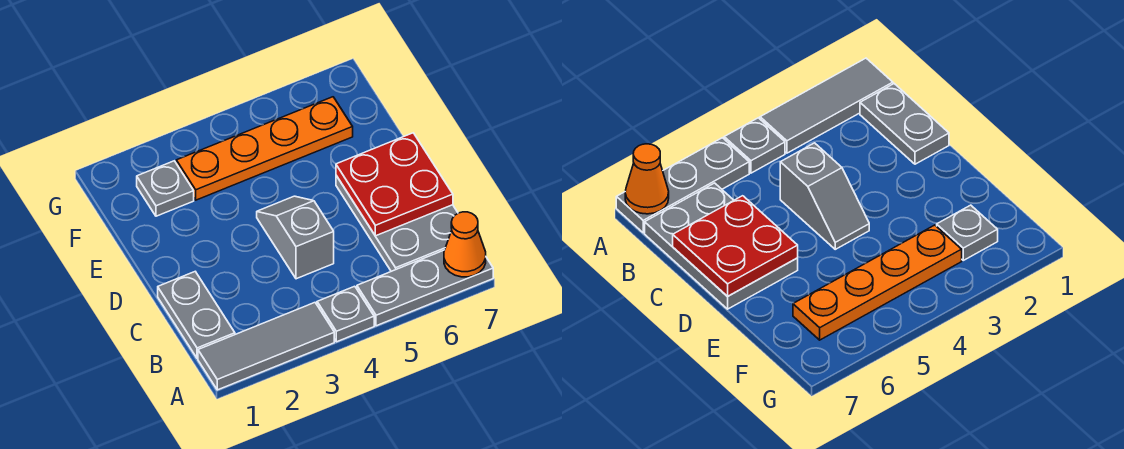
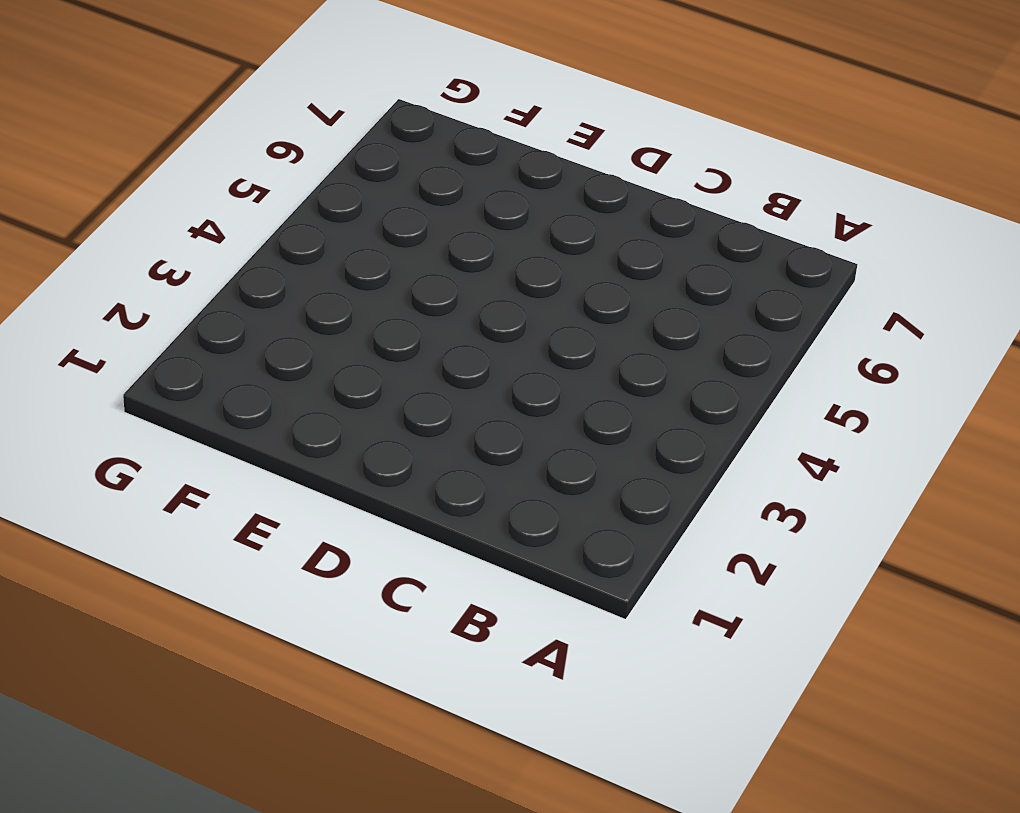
none -> grey tile A1:A3 level 1
none -> grey plate A4 level 1

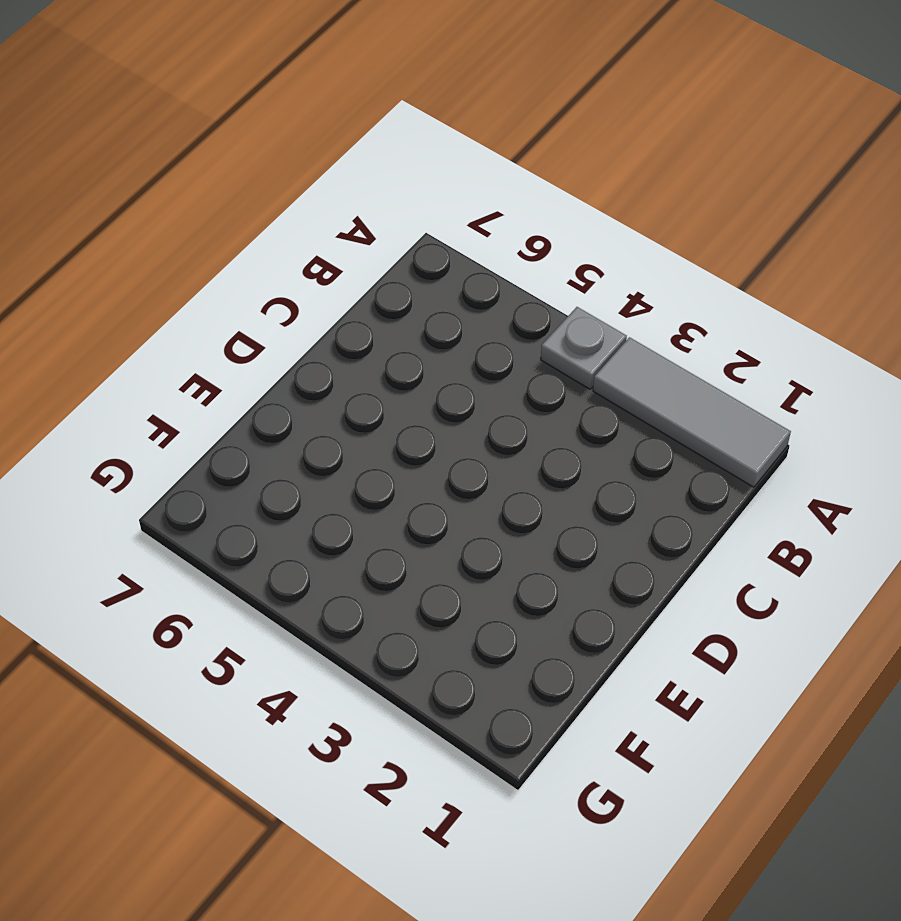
none -> grey plate A5:A7 level 1
none -> grey plate B1:C1 level 1

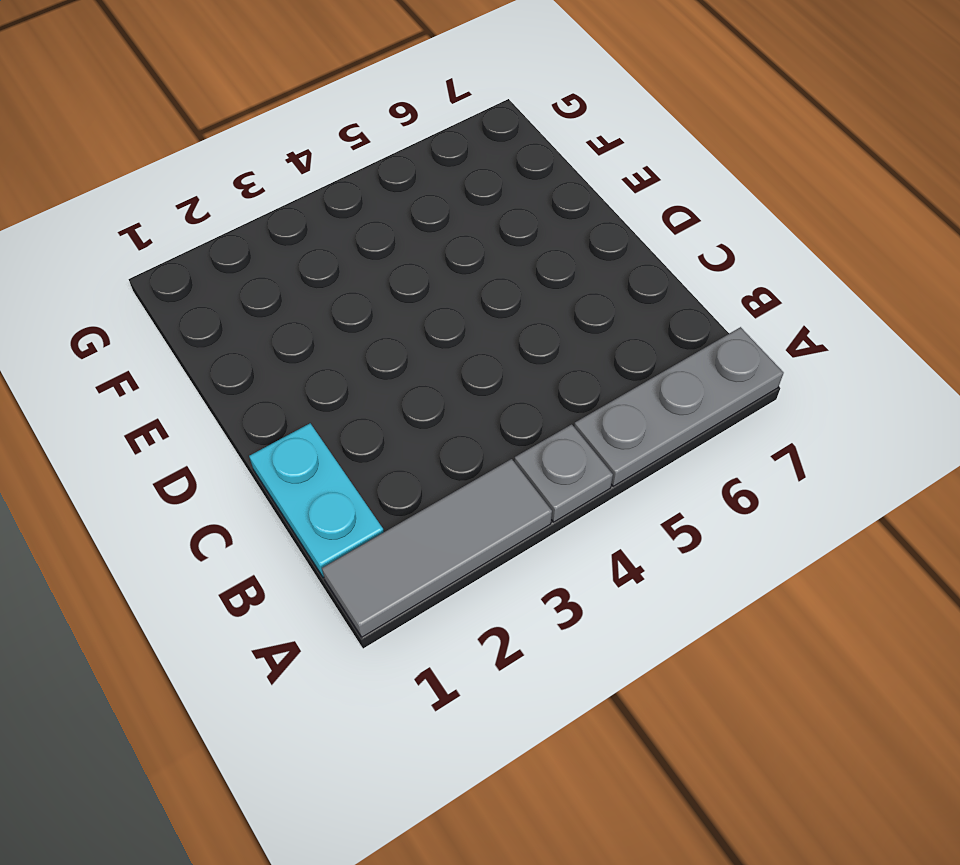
cyan plate B1:C1 level 1 -> grey plate B1:C1 level 1
none -> grey plate B6:D7 level 1
none -> grey slope C4:D4 level 1 top C

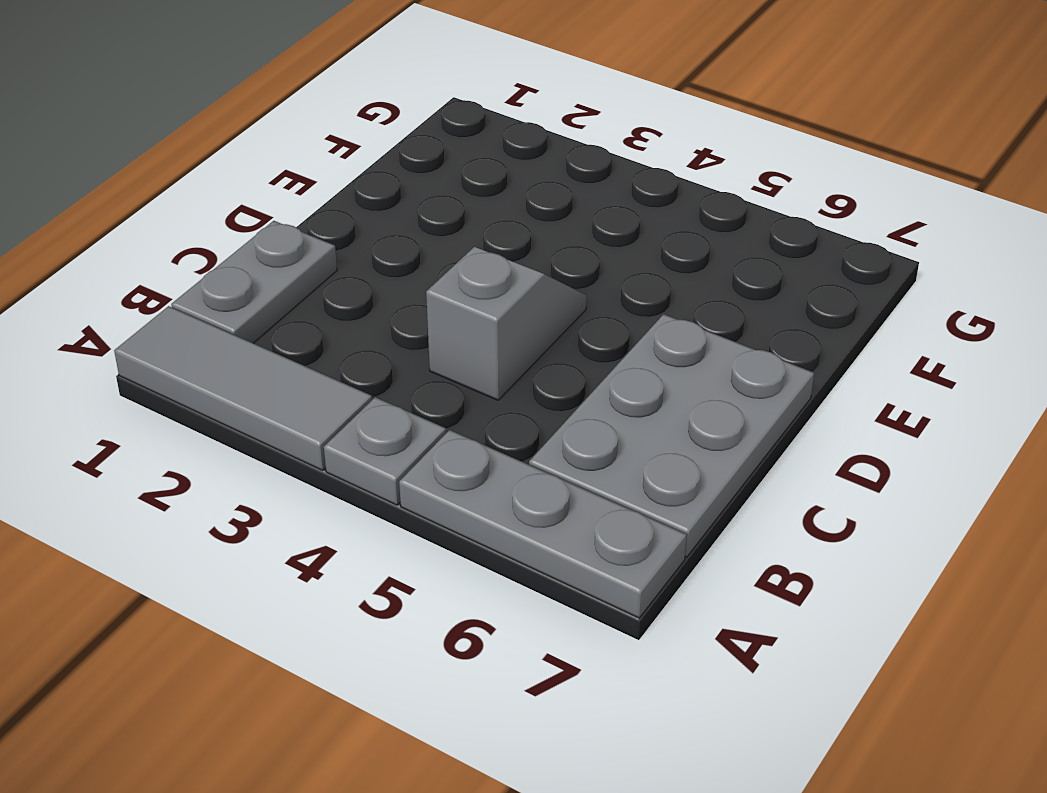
none -> grey plate F2 level 1
none -> orange plate F3:F6 level 1

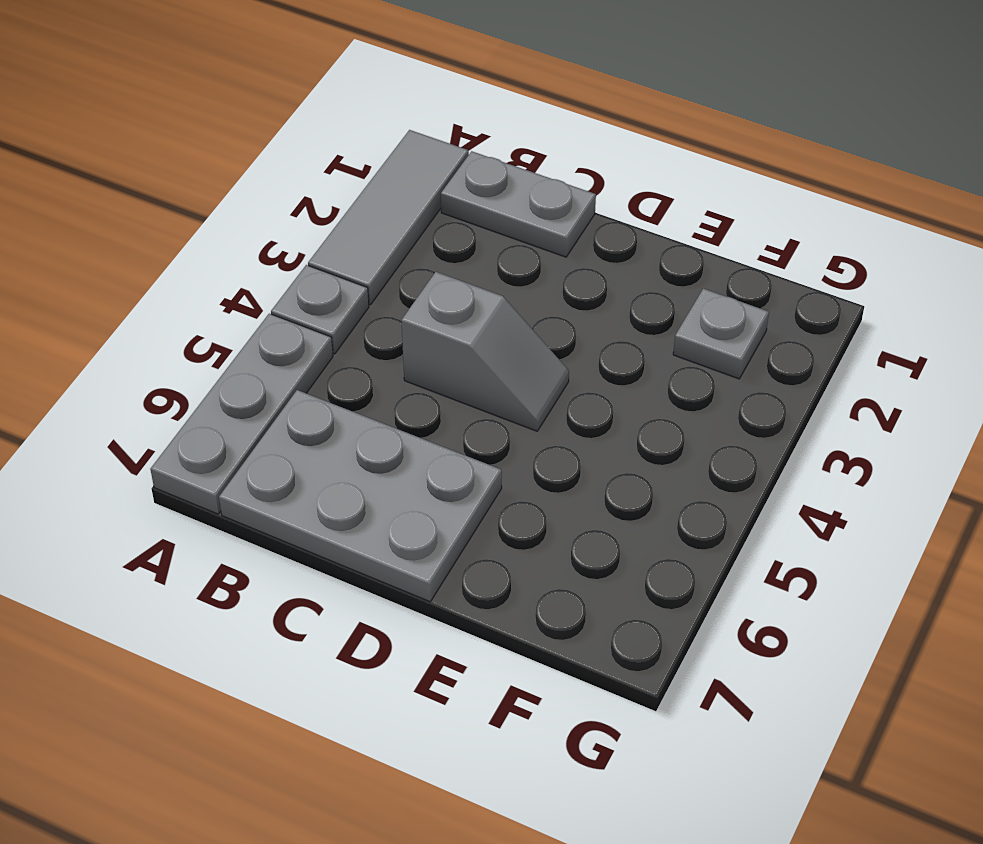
none -> orange plate F3:F6 level 1
none -> orange cone A7 level 2

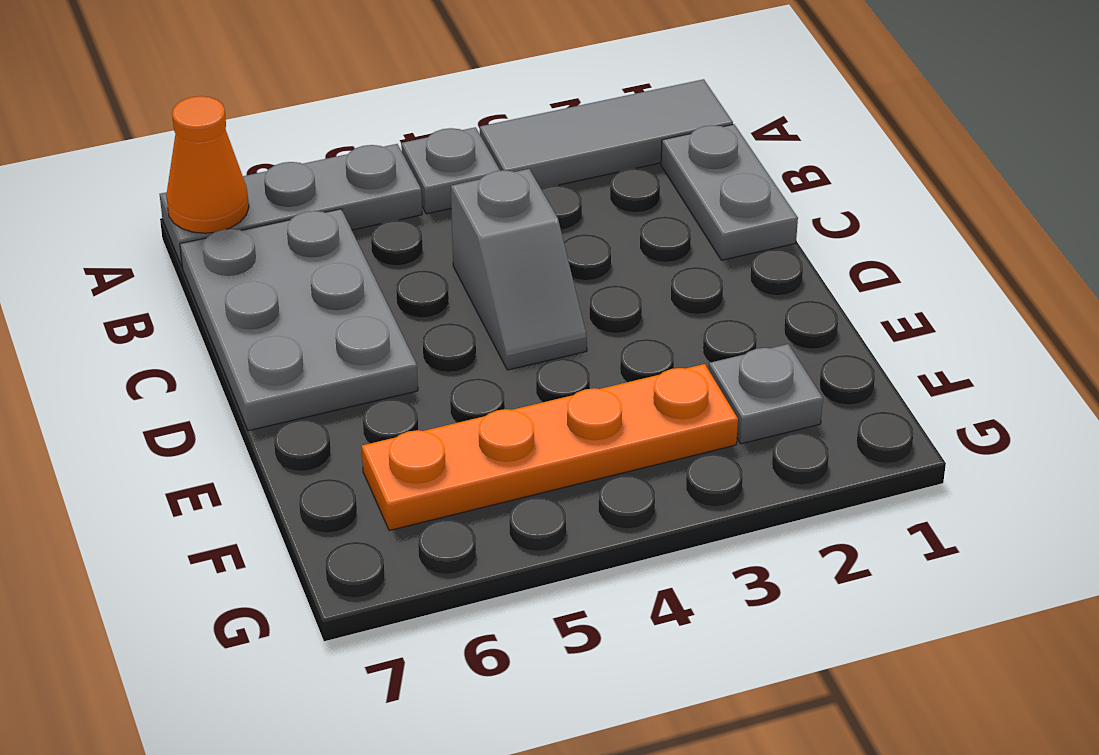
none -> red plate C6:D7 level 2

